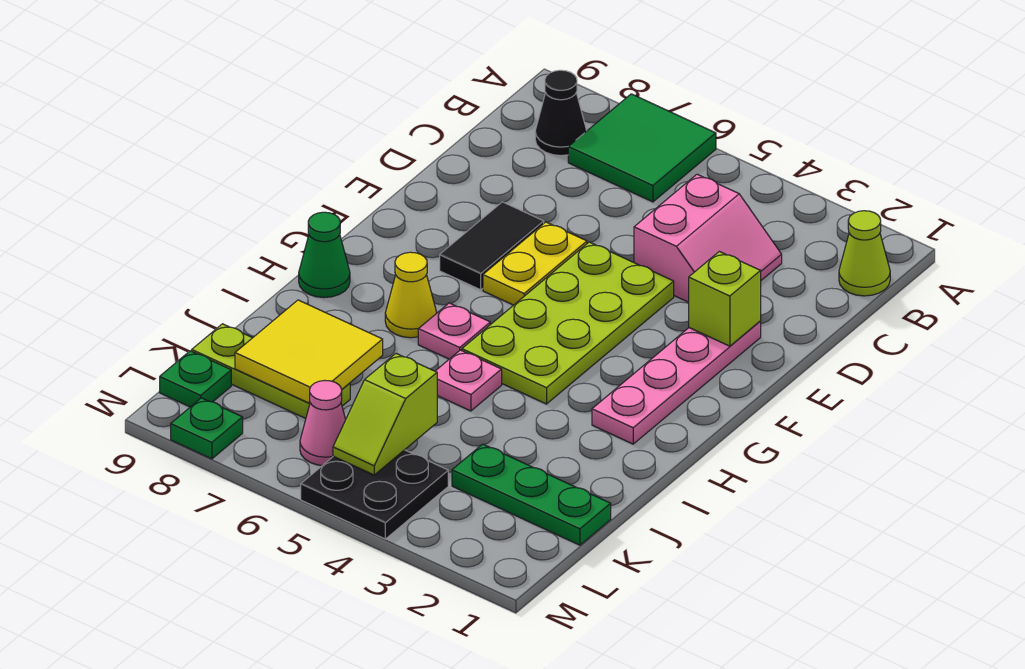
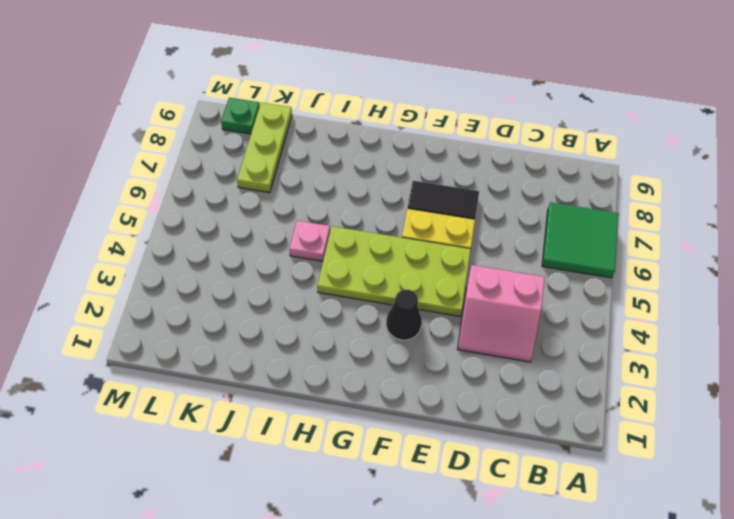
black cone F3 level 1 -> black cone B8 level 1
none -> lime cone B1 level 1
none -> pink plate E2:H2 level 1
none -> pink plate H6 level 1

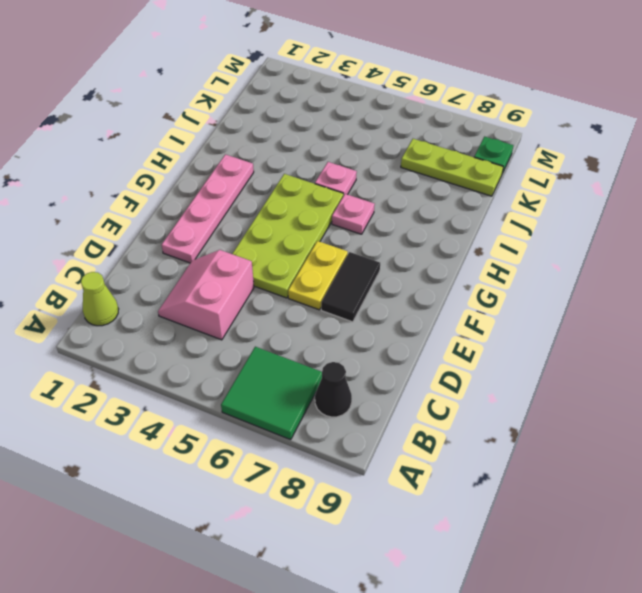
none -> yellow cone H7 level 1
none -> green cone H9 level 1
none -> green plate K1:K3 level 1

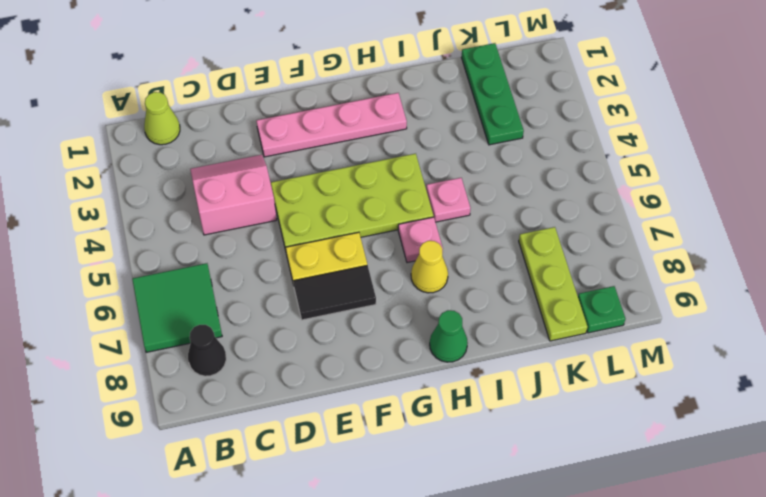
none -> black plate L4:M5 level 1
none -> pink cone L6 level 1
none -> green plate M8 level 1

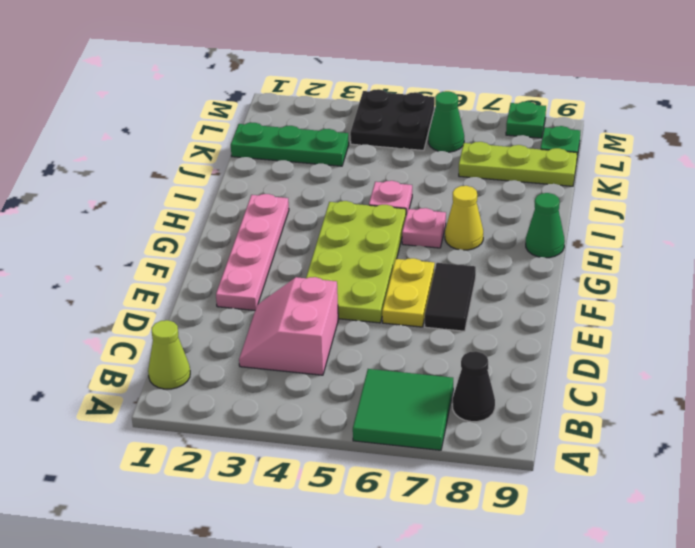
green cone L6 level 1 -> pink cone L6 level 1
none -> lime brick E2 level 2
none -> yellow tile J7:K8 level 2
none -> lime slope K5:L5 level 2 top K

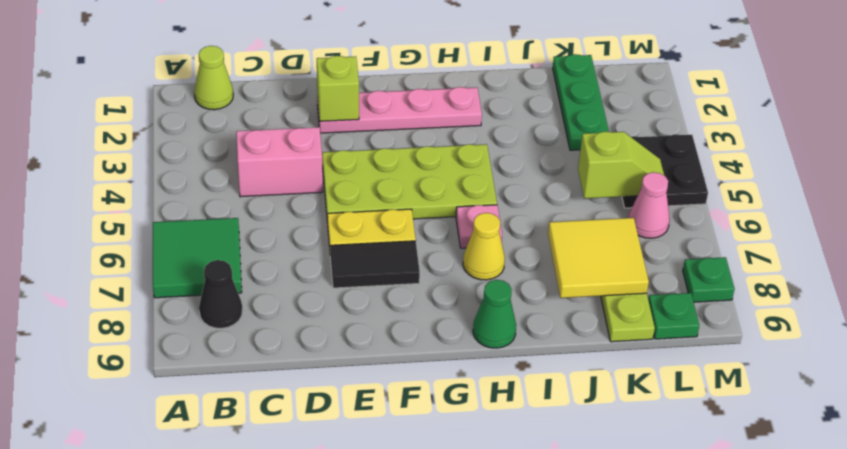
none -> pink plate I5 level 1

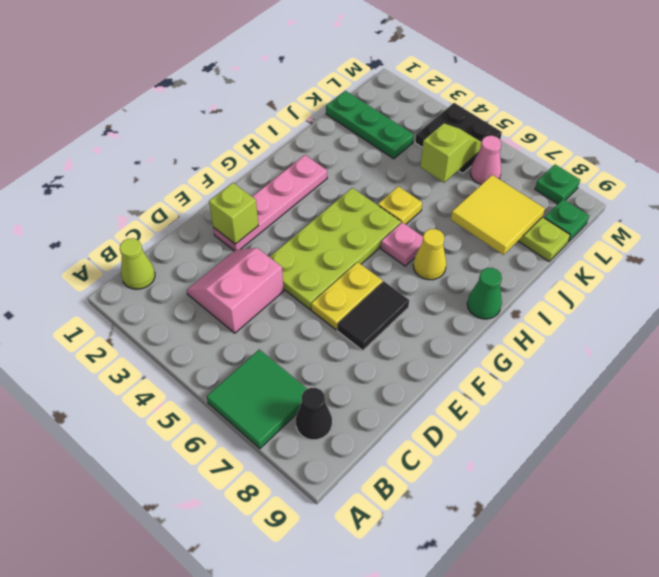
yellow plate I5 level 1 -> pink plate I5 level 1

